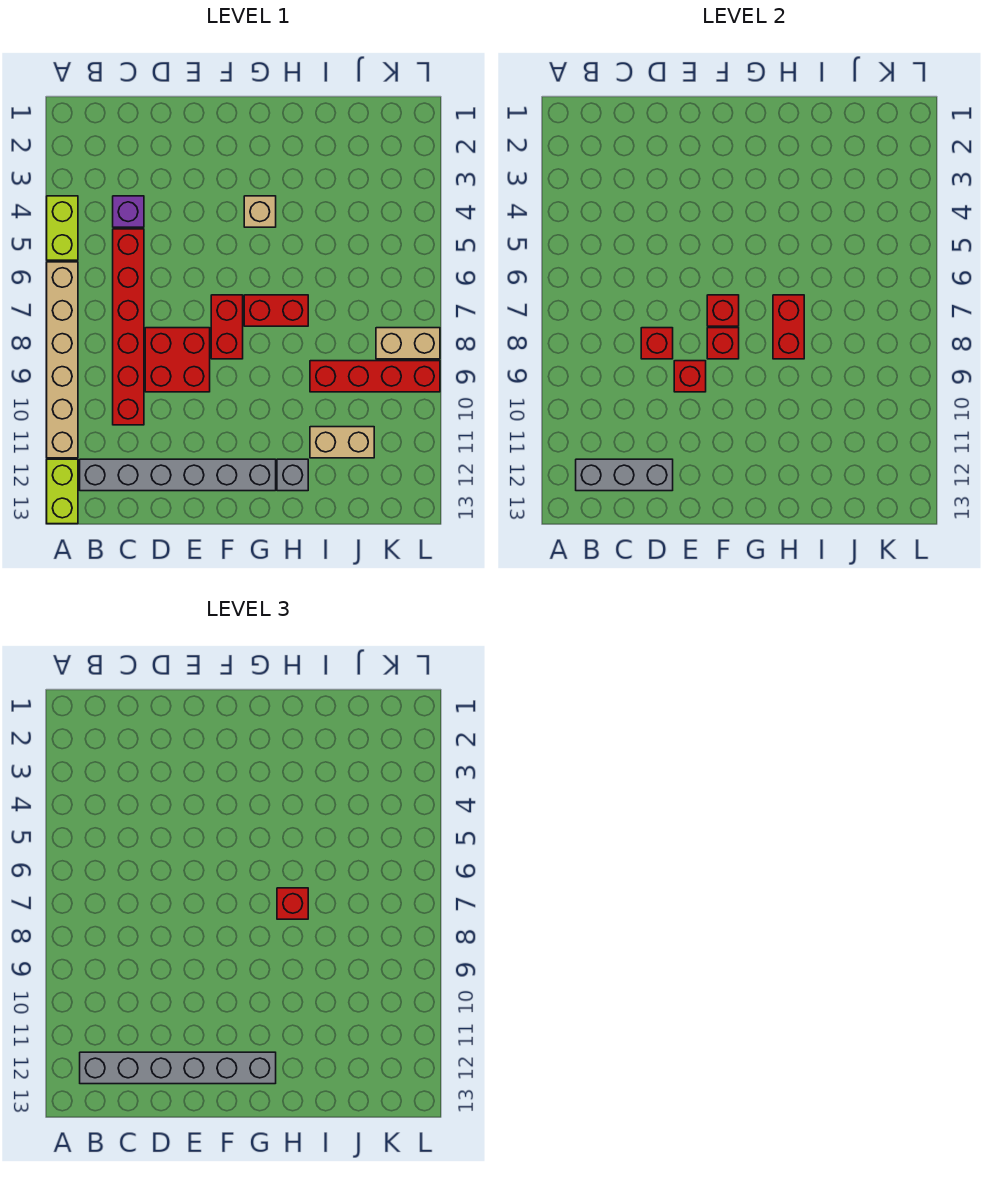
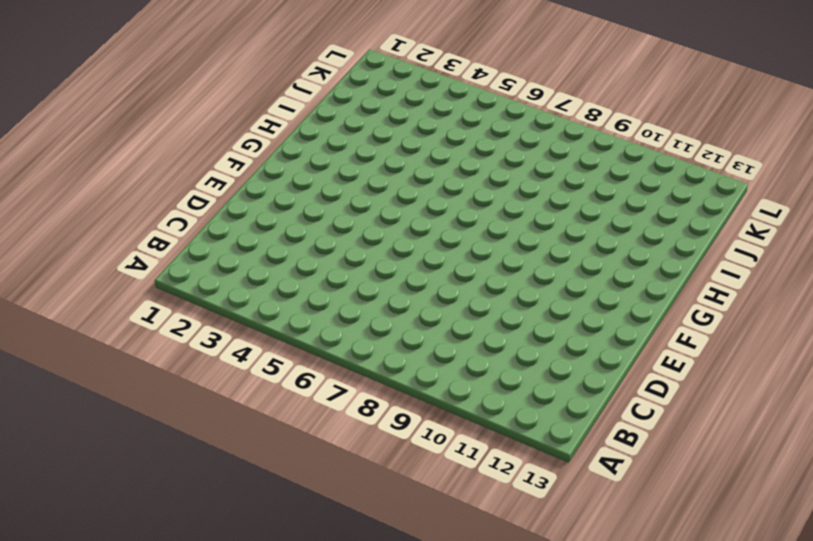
none -> lime brick A4:A5 level 1
none -> tan brick A6:A11 level 1
none -> lime brick A12:A13 level 1

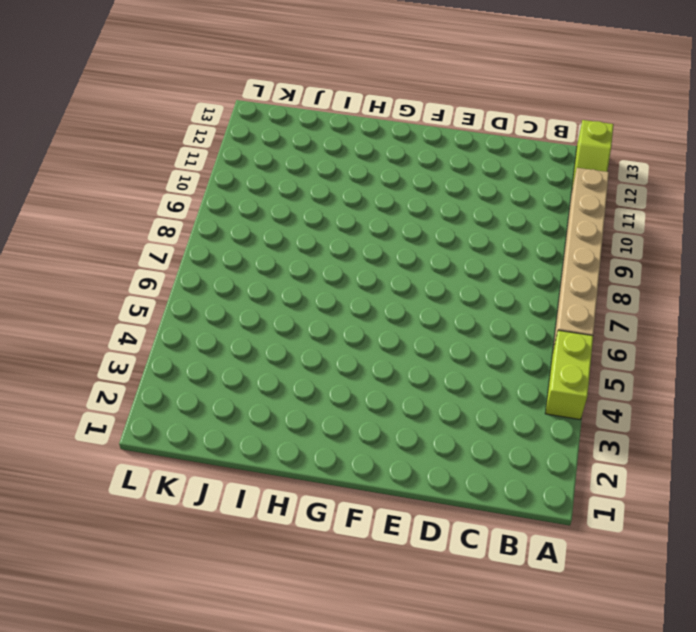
lime slope A12:A13 level 1 top 13 -> lime brick A12:A13 level 1
none -> grey brick B12:G12 level 1
none -> purple brick C4 level 1
none -> red brick C5:C10 level 1

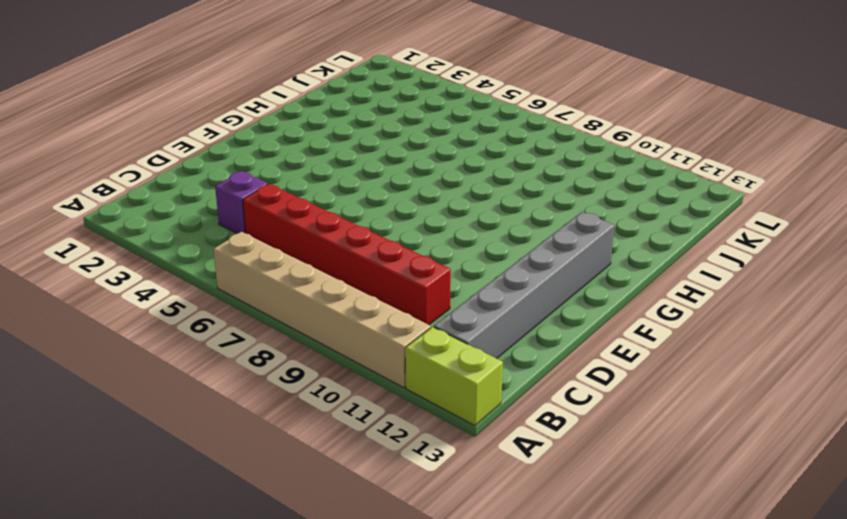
none -> lime brick A4:A5 level 1
none -> red brick D8:E9 level 1
none -> red brick F7:F8 level 1

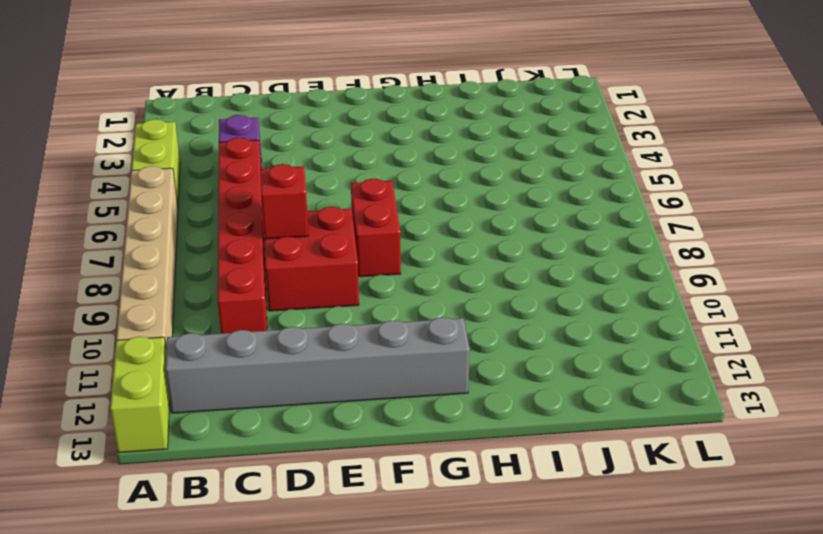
none -> tan brick G4 level 1
none -> red brick G7:H7 level 1
none -> grey brick H12 level 1

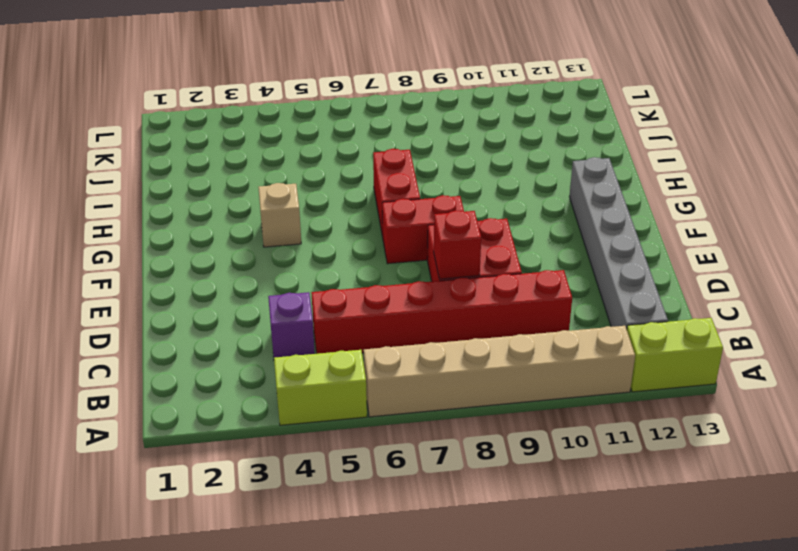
none -> grey brick H12 level 1
none -> red brick I9:L9 level 1
none -> tan brick I11:J11 level 1

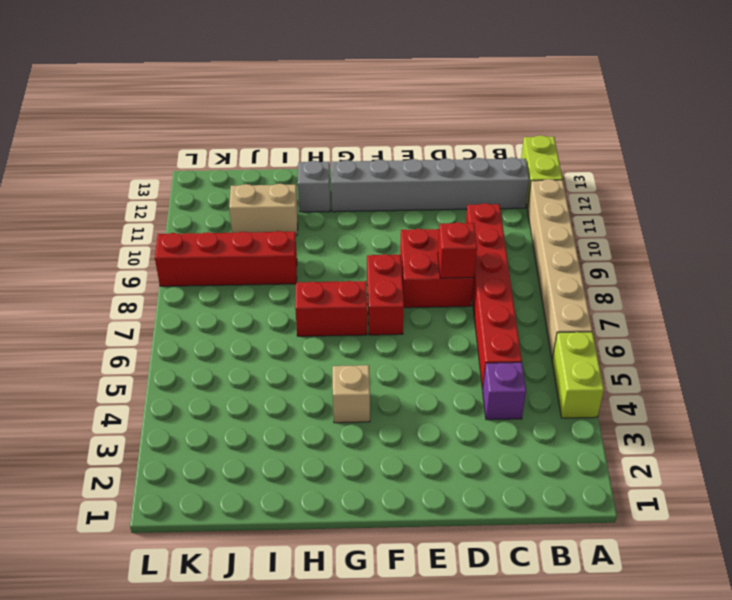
none -> tan brick K8:L8 level 1
none -> grey brick B12:D12 level 2
none -> red brick E9 level 2

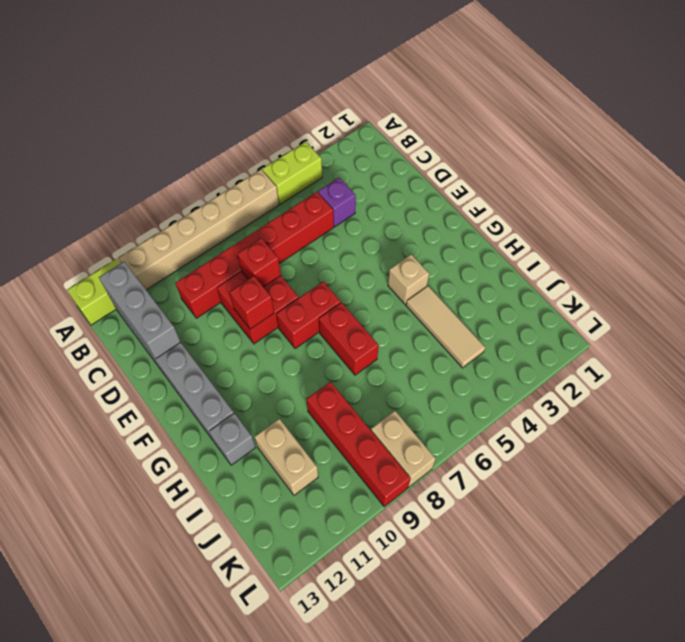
tan tile H4:J4 level 1 -> none
none -> red brick F7 level 2
none -> red brick F8 level 2
none -> red brick H7:H8 level 2

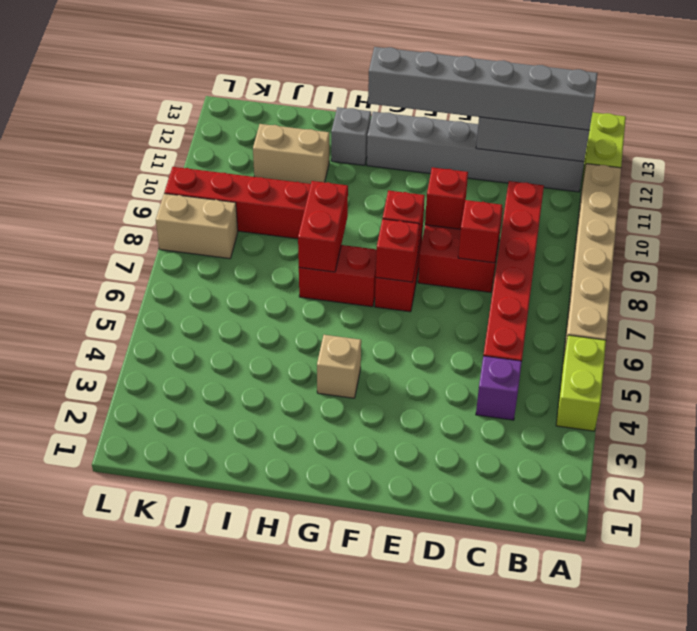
none -> red brick H7 level 3

